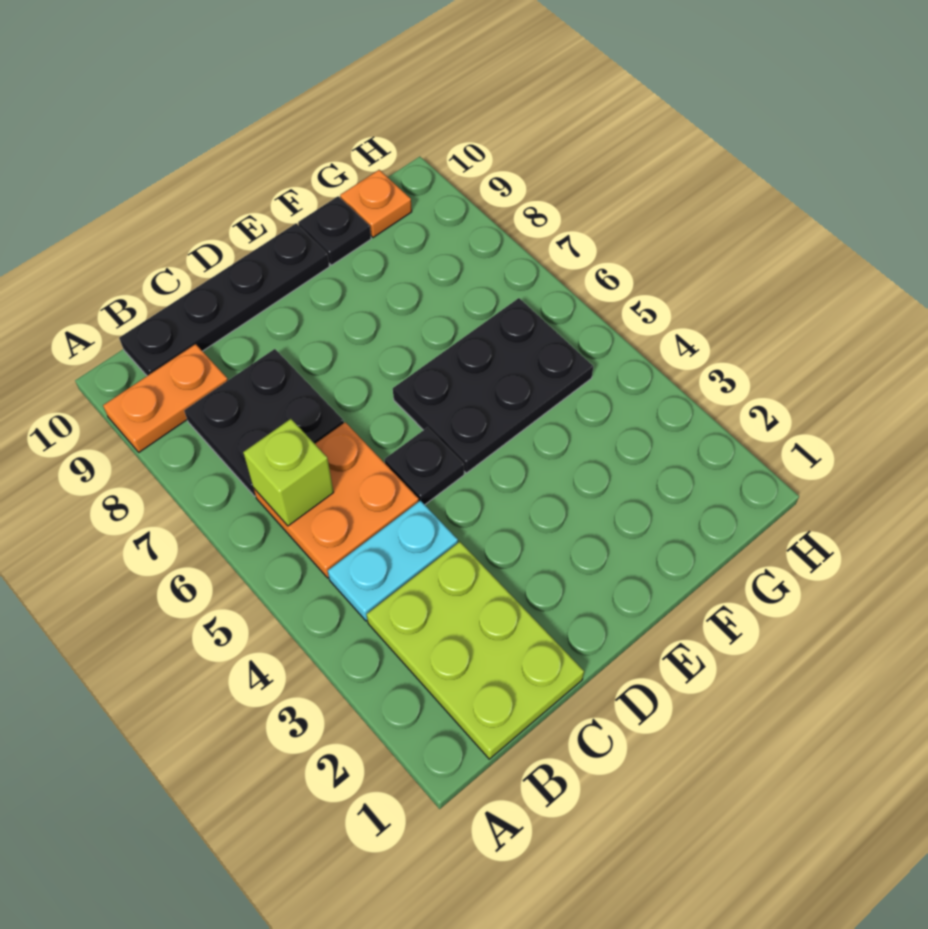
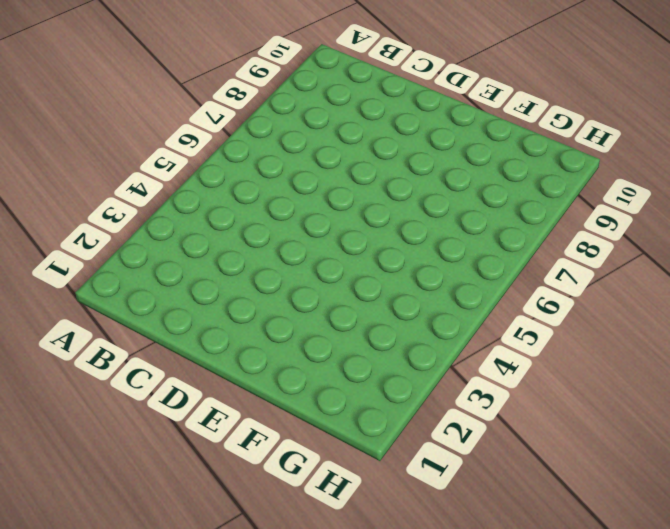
none -> orange plate A9:B9 level 1
none -> lime plate B1:C3 level 1

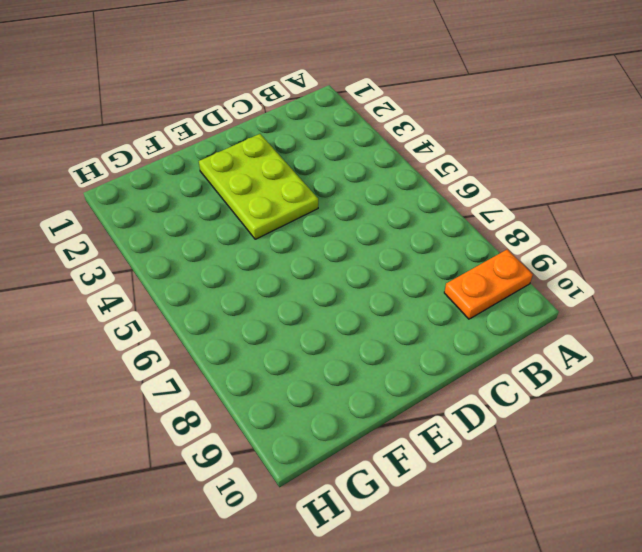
lime plate D2:E4 level 1 -> lime plate B1:C3 level 1
none -> cyan plate B4:C4 level 1
none -> orange plate B5:C6 level 1

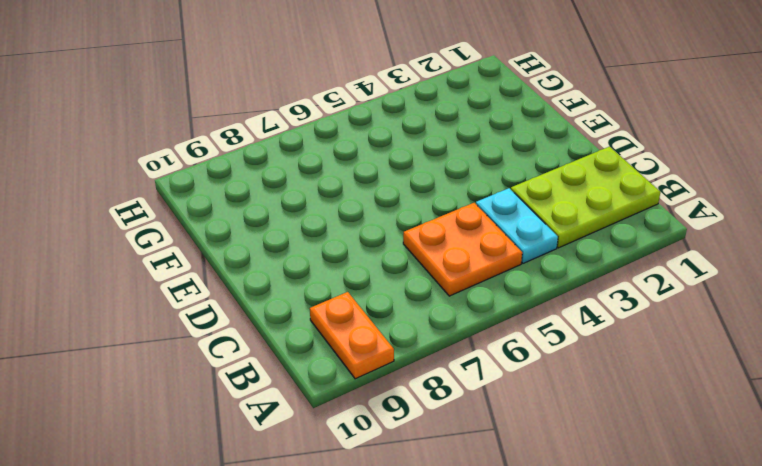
none -> black plate B7:C8 level 1
none -> black plate B10:E10 level 1

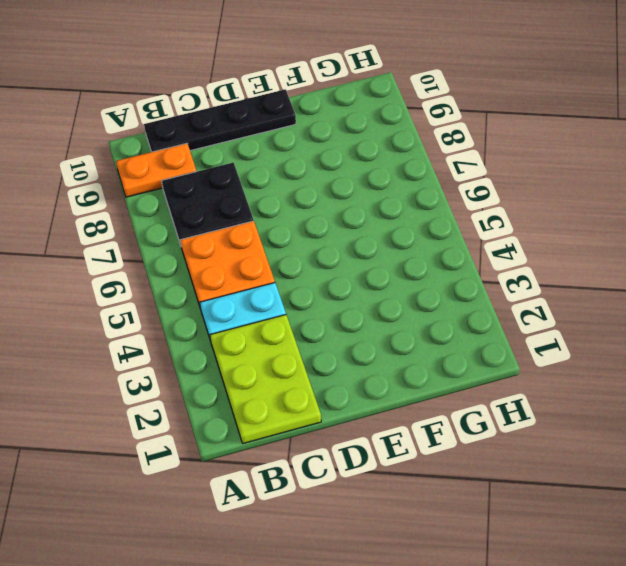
none -> black plate D5 level 1
none -> black plate E5:G6 level 1

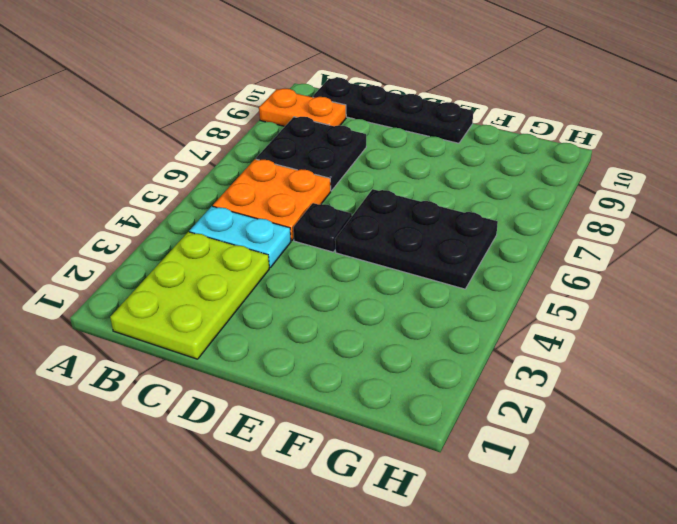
none -> black plate F10 level 1
none -> orange plate G10 level 1

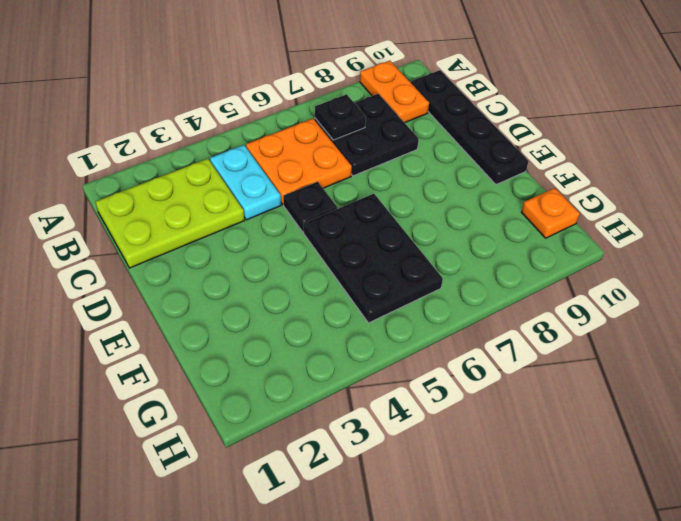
black plate B7 level 2 -> black plate F10 level 1
none -> lime brick B6 level 2

